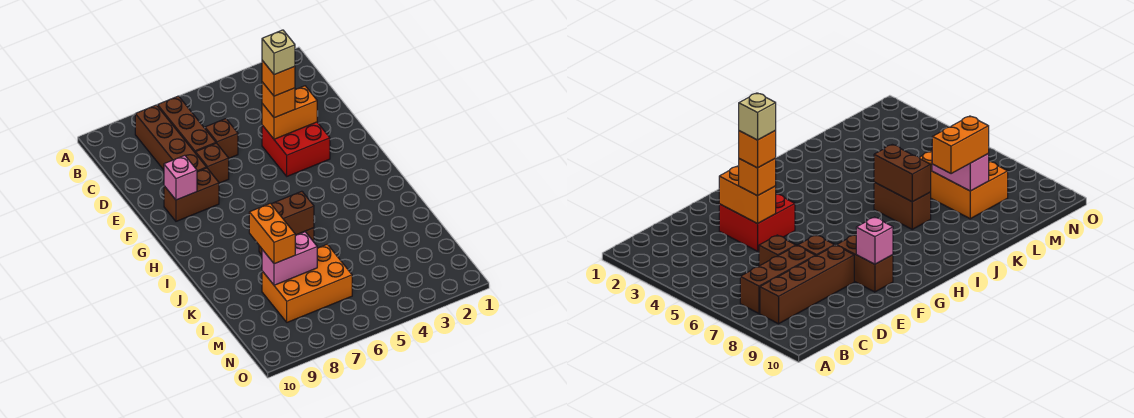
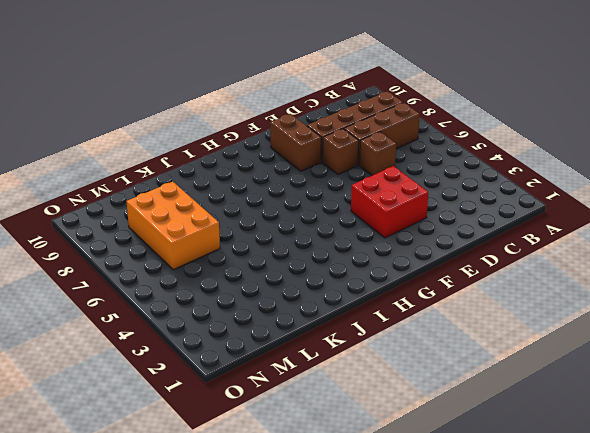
none -> brown brick J6:J7 level 1
none -> orange brick E3:E4 level 2
none -> pink brick F9 level 2

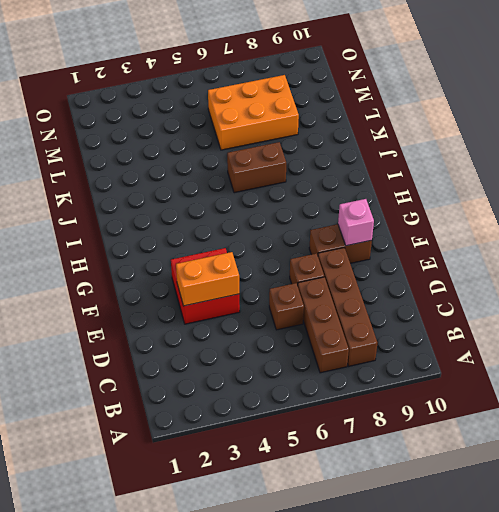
none -> brown brick J6:J7 level 2
none -> pink brick L7:L8 level 2
none -> orange brick E4 level 3

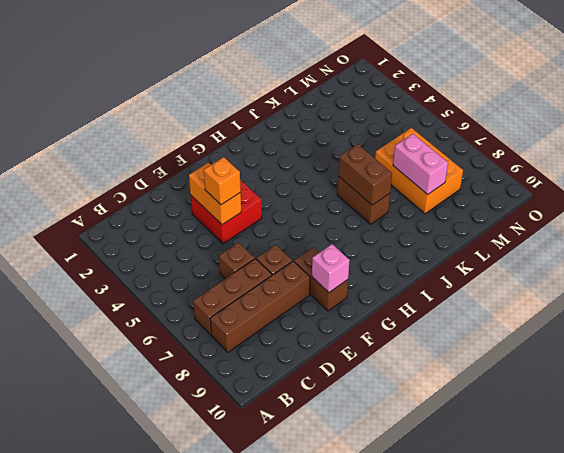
none -> orange brick K8:L8 level 3
none -> orange brick E4 level 4
none -> tan brick E4 level 5

